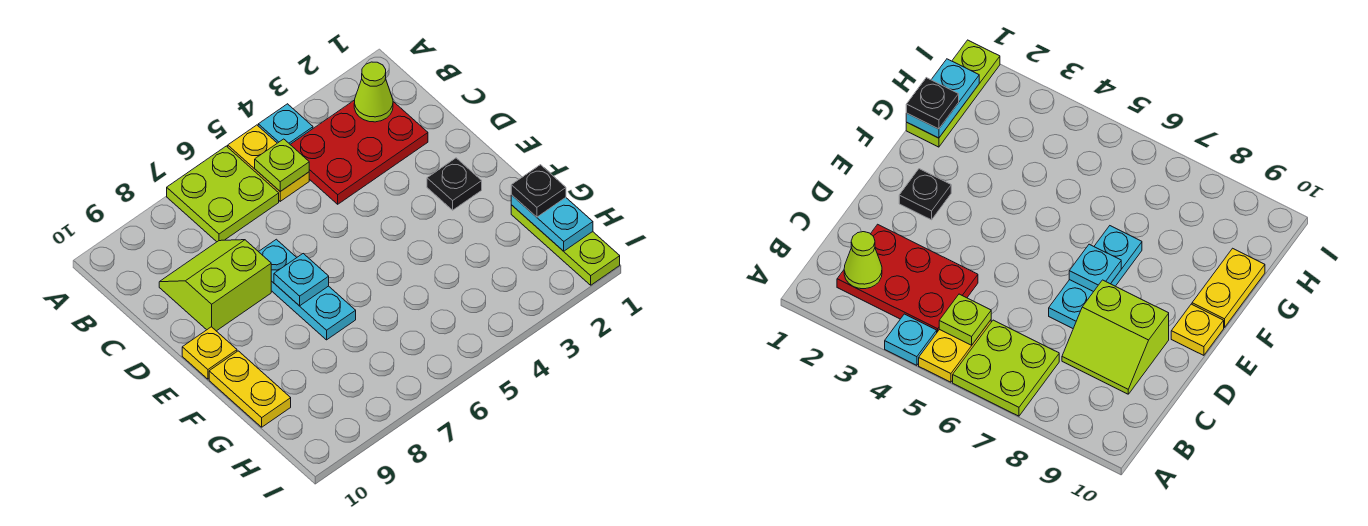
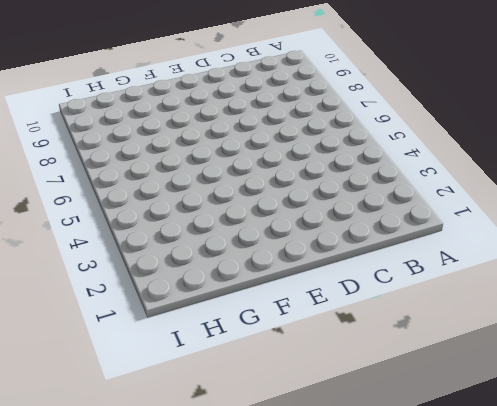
none -> cyan plate A4 level 1
none -> yellow plate A5:B5 level 1
none -> lime plate A6:B7 level 1

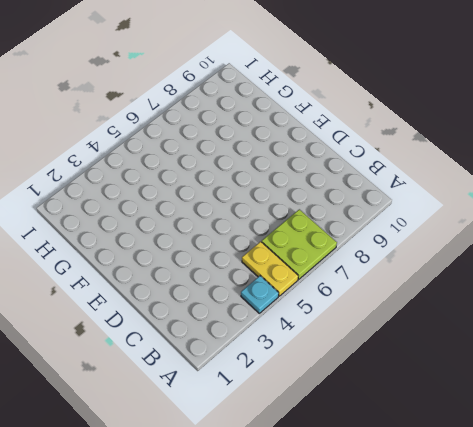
none -> red plate B2:C4 level 1
none -> lime slope C8:D9 level 1 top D
none -> cyan plate D7:F7 level 1

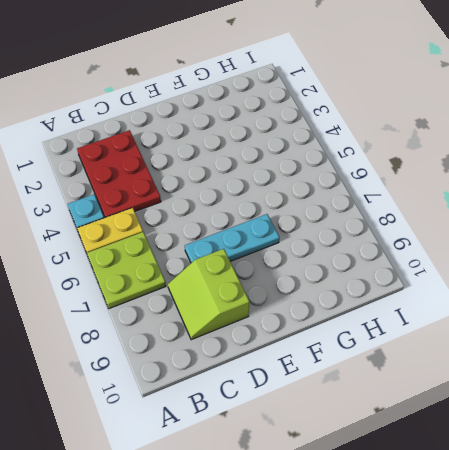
none -> black plate E2 level 1
none -> yellow plate E10 level 1
none -> yellow plate F10:G10 level 1

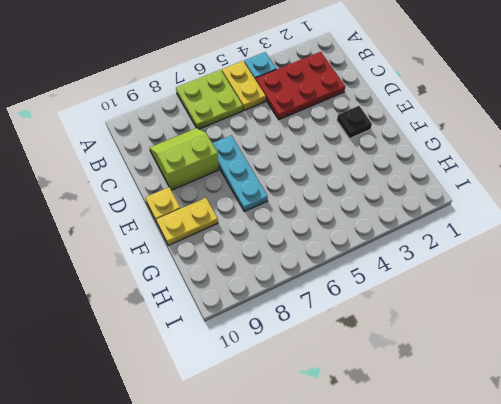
yellow plate F9:F10 level 1 -> yellow plate F10:G10 level 1
none -> lime plate G1:I1 level 1
none -> lime cone B2 level 2
none -> lime plate B5 level 2

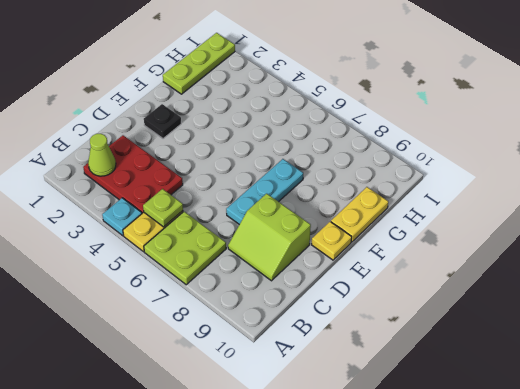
none -> cyan plate E7 level 2
none -> cyan plate G1:H1 level 2
none -> black plate G1 level 3

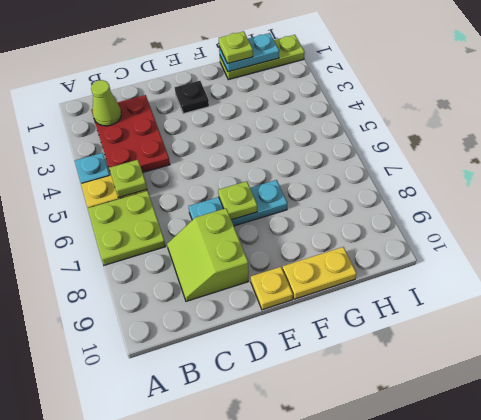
lime plate E7 level 2 -> cyan plate E7 level 2
lime plate G1 level 3 -> black plate G1 level 3

